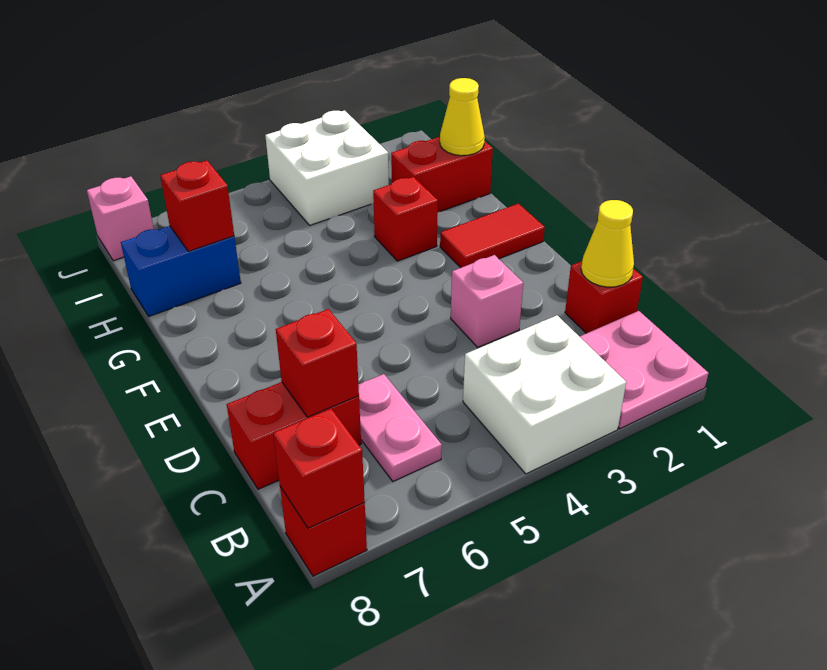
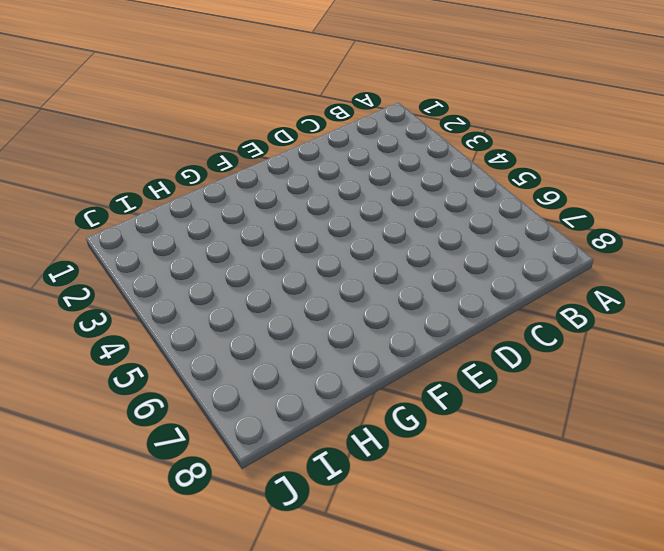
none -> pink plate A1:B2 level 1
none -> white brick A3:B4 level 1
none -> red brick A8 level 1

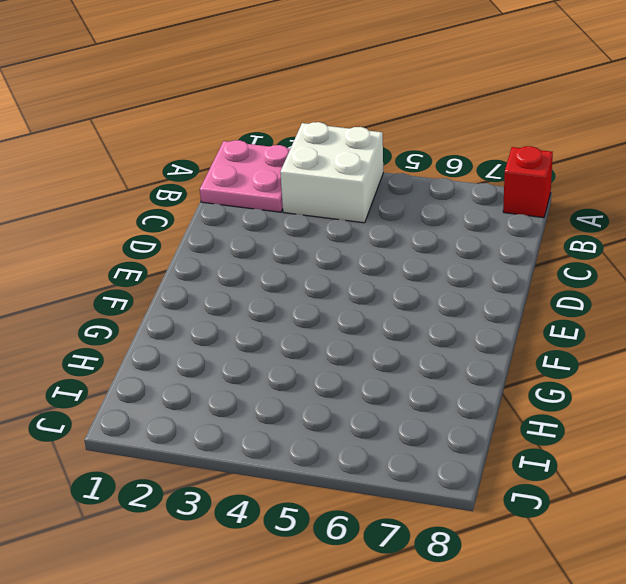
none -> pink plate B6:C6 level 1
none -> red brick C1 level 1
none -> red brick C7:C8 level 1

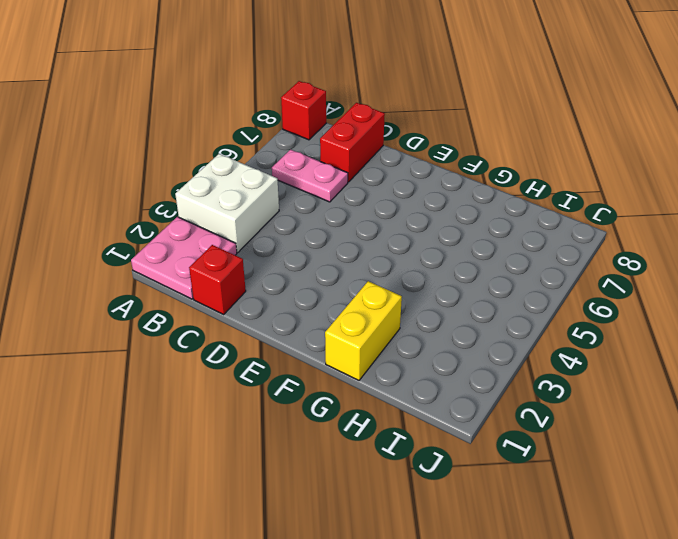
yellow brick G1:G2 level 1 -> none
none -> pink brick D3 level 1
none -> red tile F1:F2 level 1
none -> red brick G3 level 1

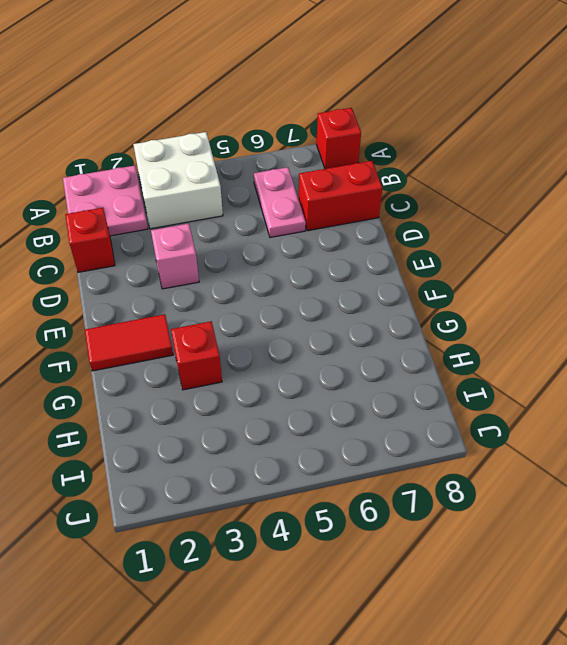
none -> red brick H1:H2 level 1
none -> blue brick H7:H8 level 1
none -> white brick I3:J4 level 1

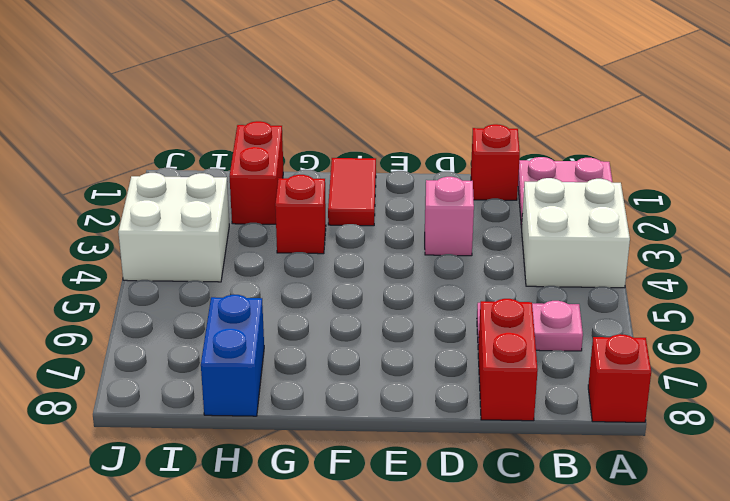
none -> pink brick J8 level 1
none -> red brick A8 level 2
none -> yellow cone C1 level 2

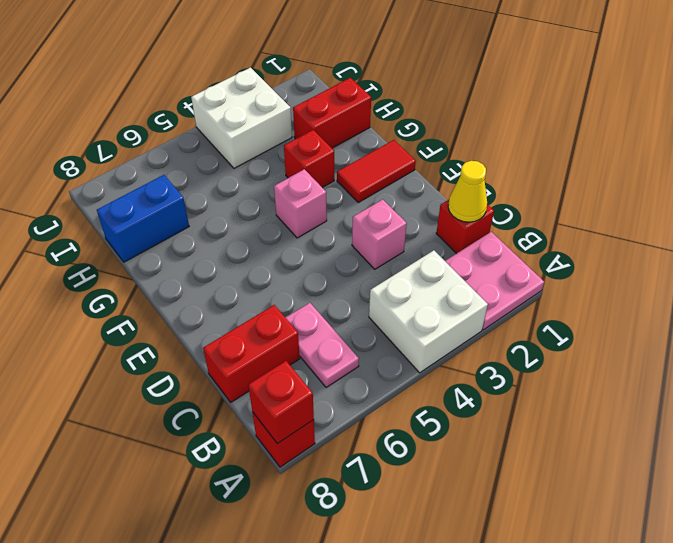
pink brick F4 level 1 -> pink brick J8 level 1
none -> red brick C7 level 2
none -> yellow cone H1 level 2
none -> red brick H7 level 2

